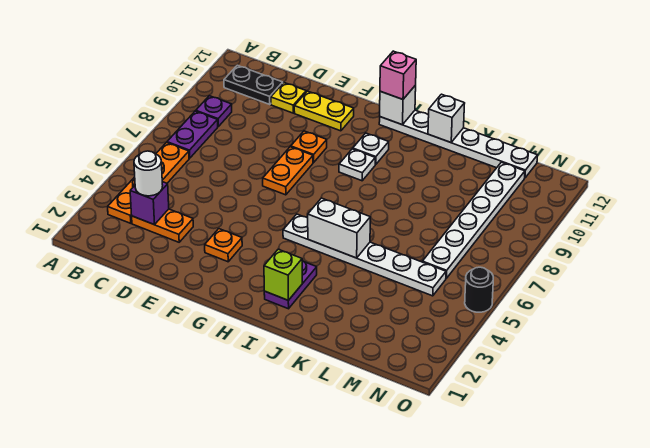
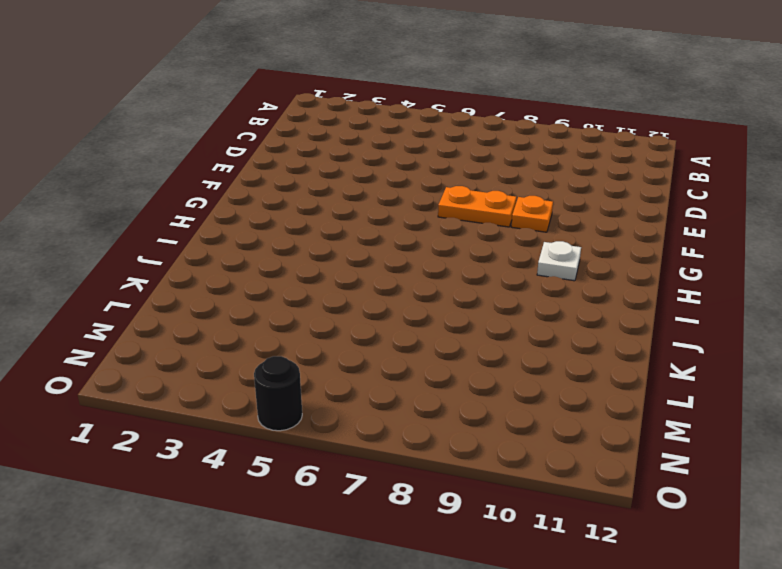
none -> orange plate B3:B6 level 1
none -> purple plate B7:B8 level 1
none -> purple plate B9 level 1

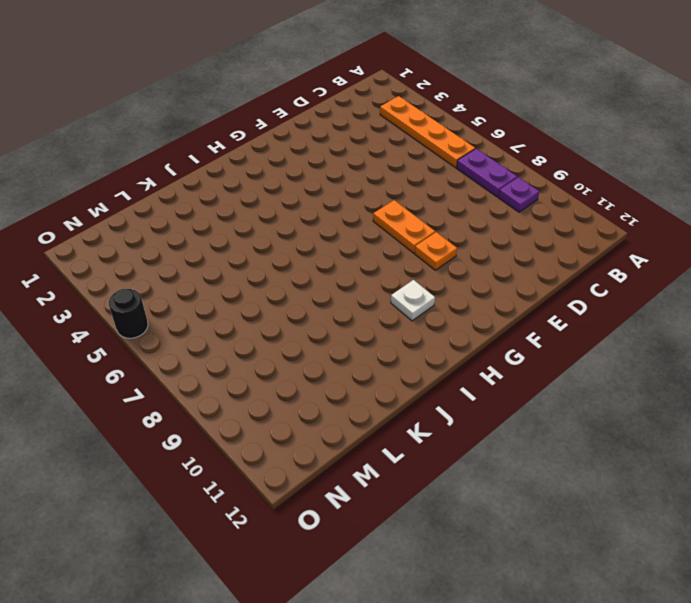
none -> black plate B11:C11 level 1
none -> orange plate C3:D3 level 1
none -> yellow plate D11 level 1

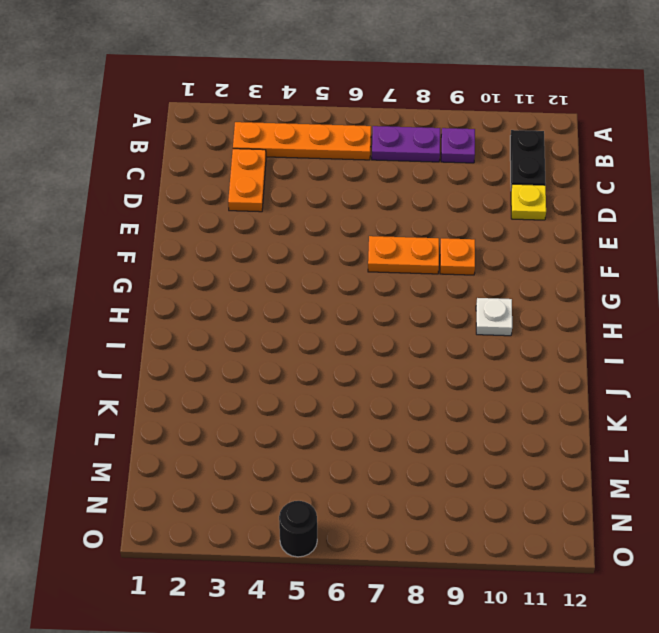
none -> yellow plate E11:F11 level 1
none -> orange plate F3 level 1
none -> white plate H5:M5 level 1

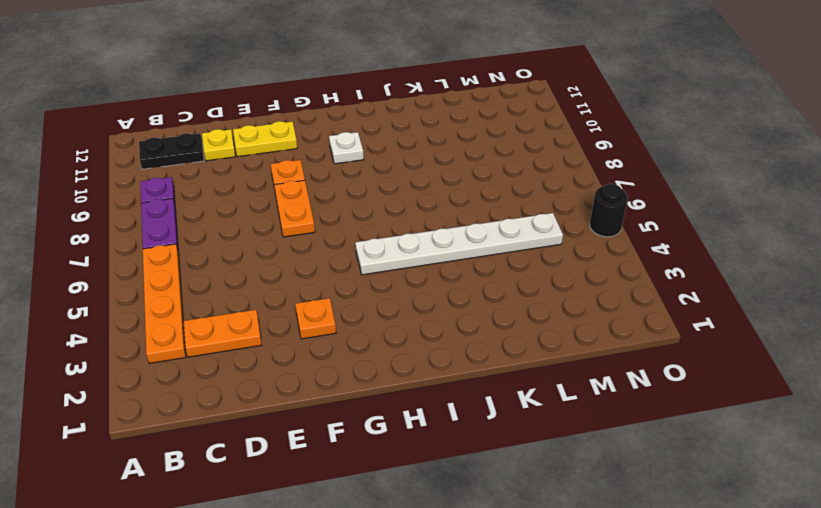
none -> white plate H9 level 1
none -> white plate H12:M12 level 1
none -> purple plate I2:I3 level 1

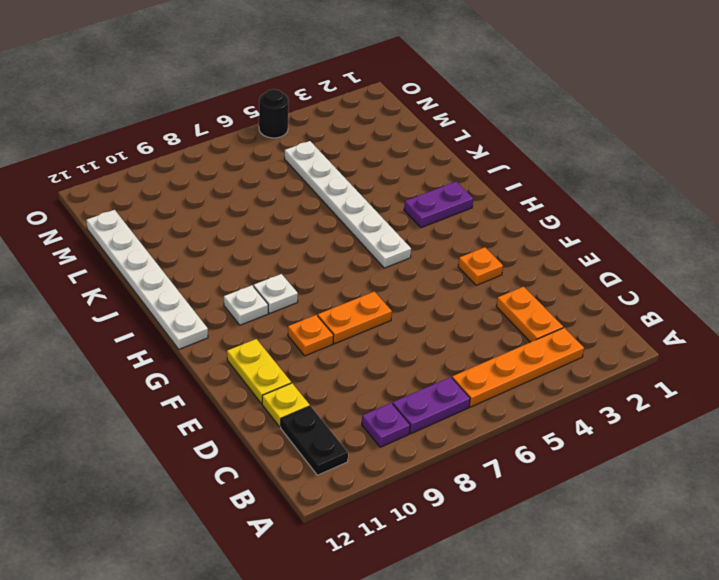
none -> white plate M6:M11 level 1
none -> purple brick C3 level 2
none -> white brick H12 level 2

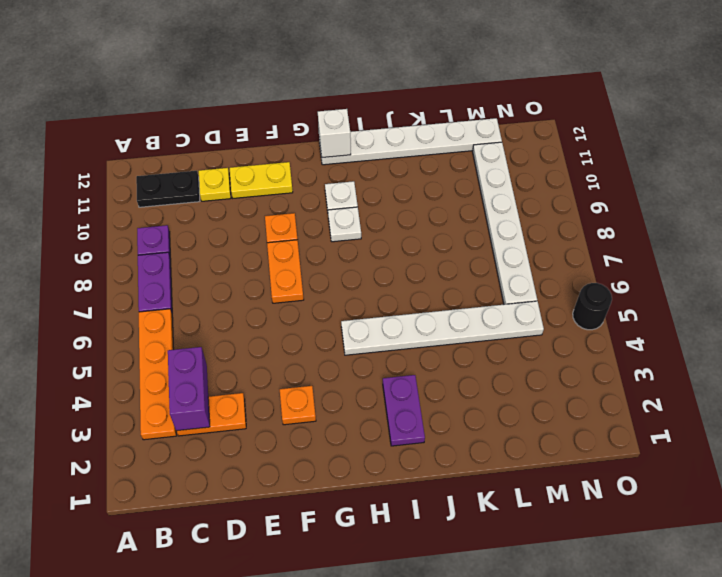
purple brick C3:C4 level 2 -> purple brick C3 level 2
none -> lime brick I2 level 2
none -> white brick I5:J5 level 2
none -> white brick J12 level 2

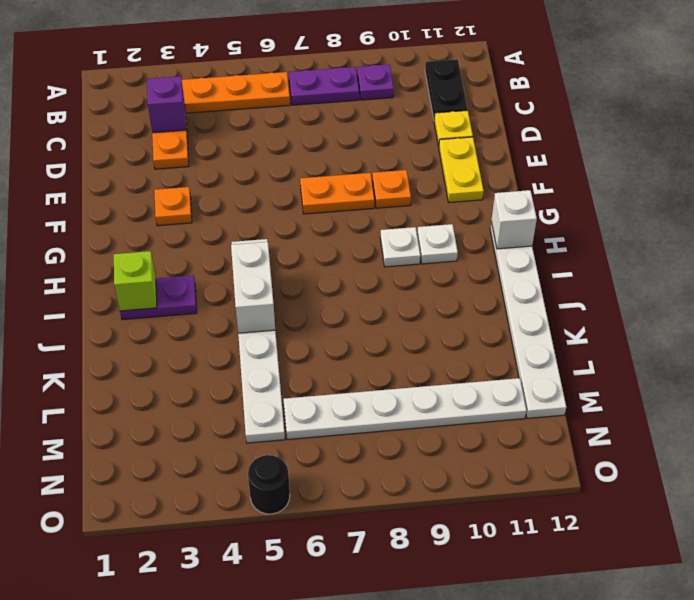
none -> white brick J12 level 2
none -> white round brick C3 level 3
none -> pink brick H12 level 3

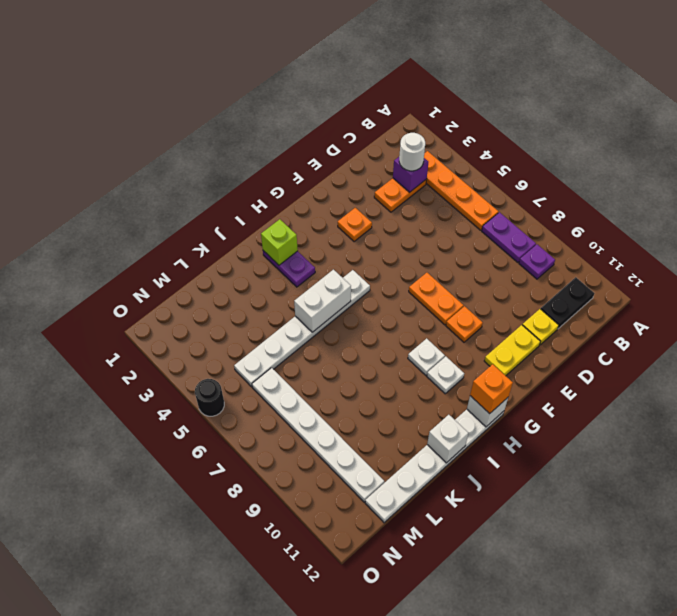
orange brick H12 level 3 -> pink brick H12 level 3

